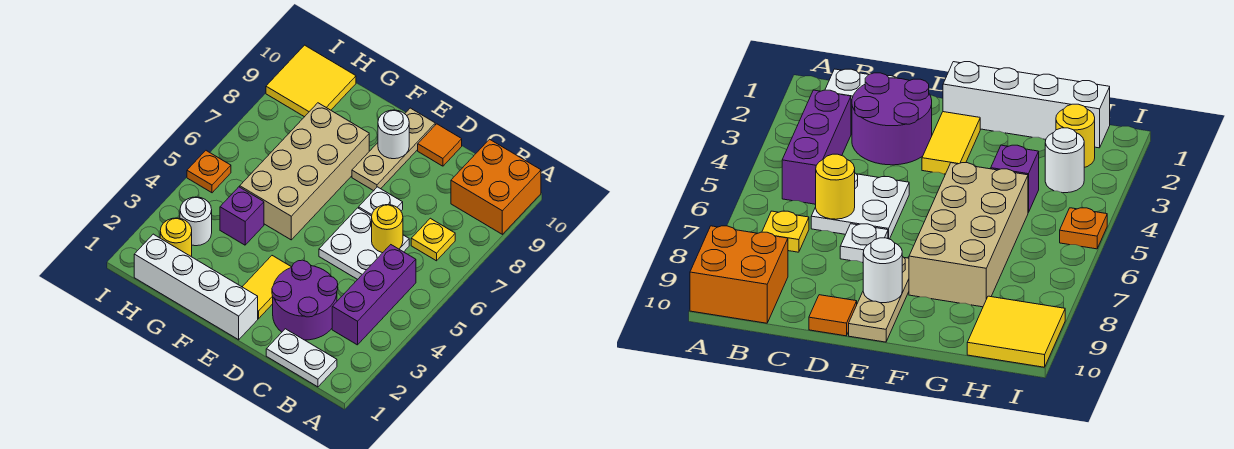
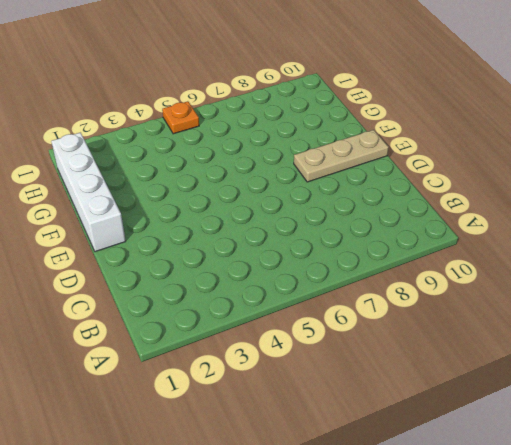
none -> orange brick A9:B10 level 1
none -> white plate B1:C1 level 1
none -> purple brick B3:B5 level 1

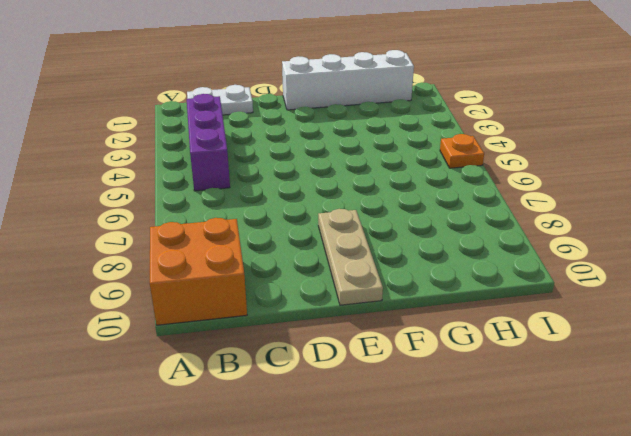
none -> yellow plate B7 level 1
none -> purple round brick C2:D3 level 1
none -> white plate C5:D6 level 1

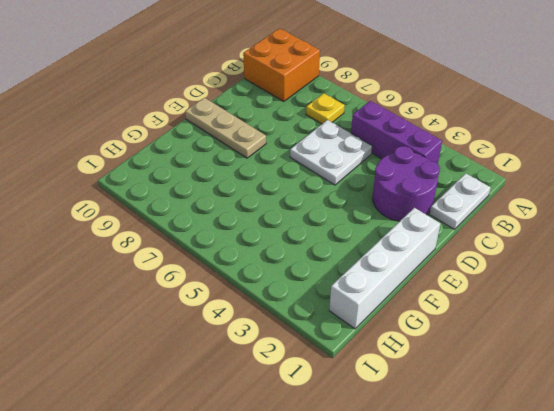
none -> white plate D7 level 1
none -> orange tile D10 level 1
none -> yellow tile E2:E3 level 1

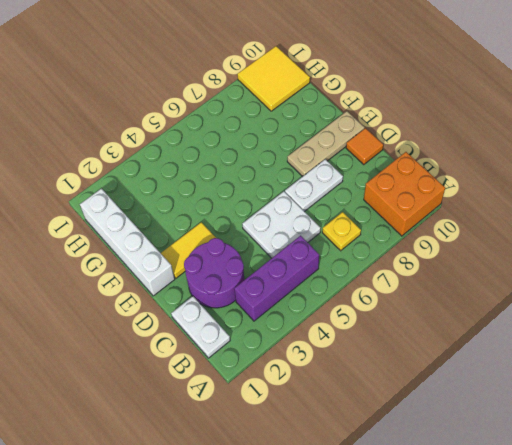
white plate D7:D8 level 1 -> white plate D7 level 1
none -> tan brick F5:G8 level 1
none -> purple brick G4 level 1
none -> yellow round brick H2 level 1

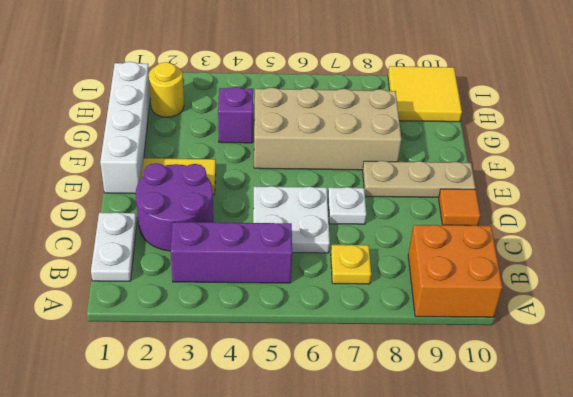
none -> white round brick H3 level 1
none -> orange plate I5 level 1
none -> yellow round brick C6 level 2

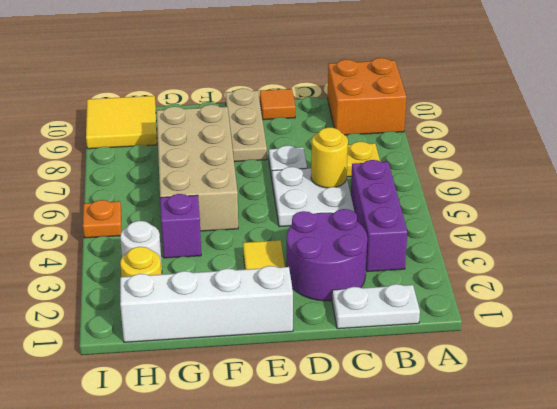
none -> white round brick E9 level 2

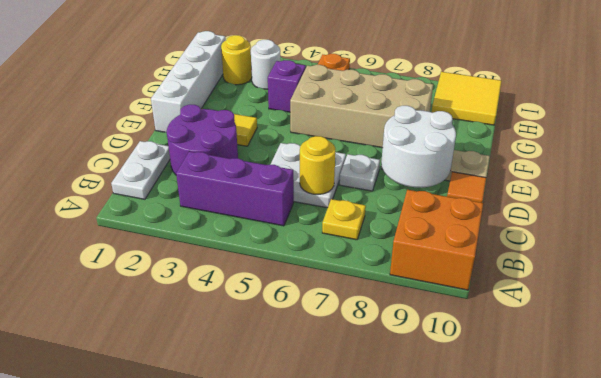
white round brick D8:E9 level 2 -> white round brick E9 level 2

